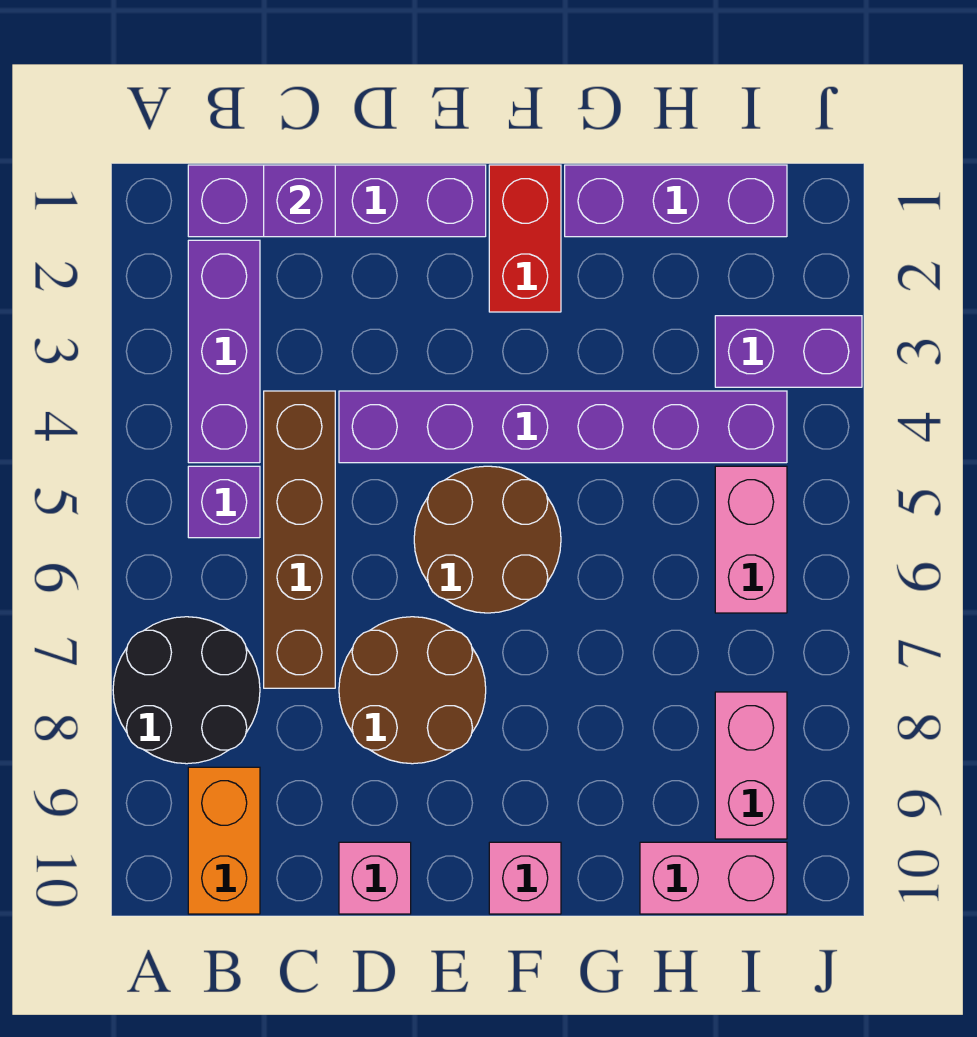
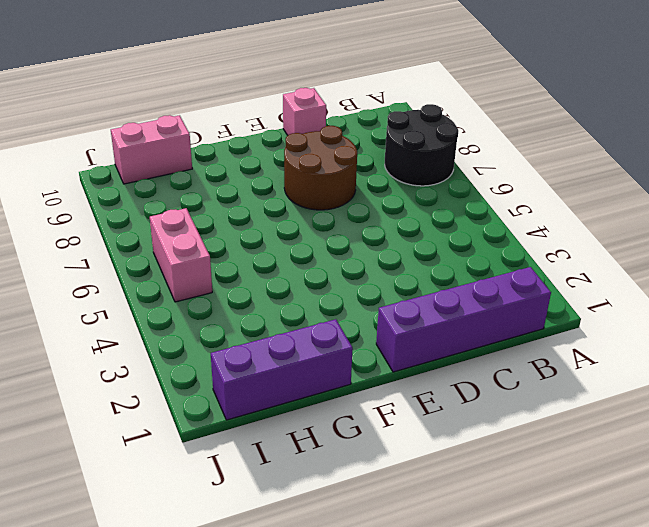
none -> purple brick B2:B4 level 1
none -> purple brick B5 level 1
none -> orange brick B9:B10 level 1

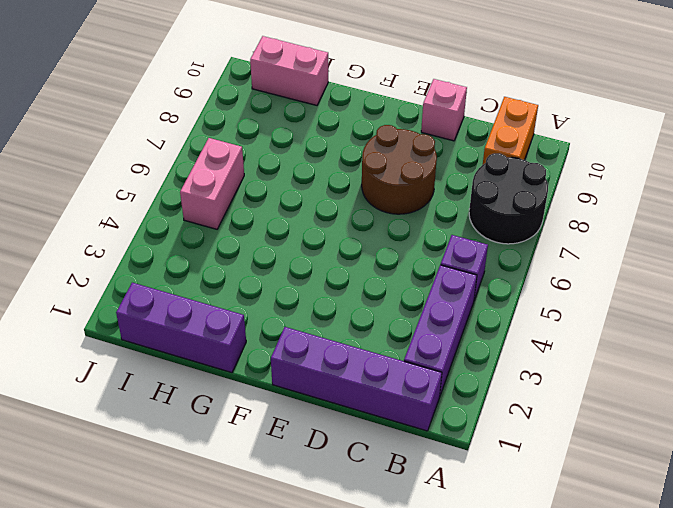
none -> brown brick C4:C7 level 1
none -> purple brick D4:I4 level 1
none -> brown round brick E5:F6 level 1

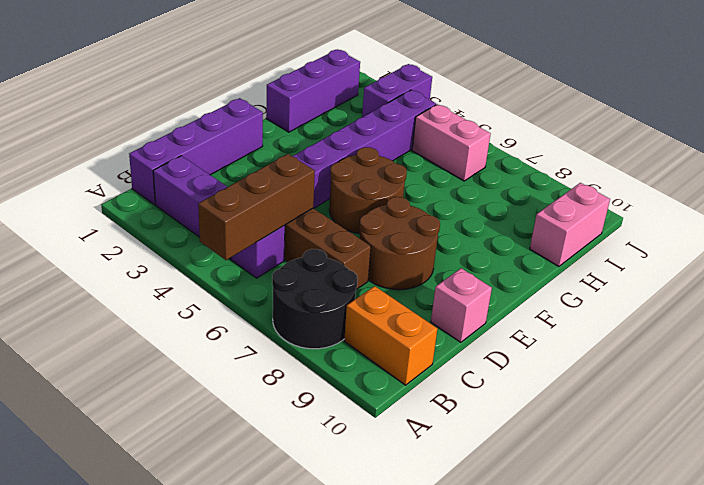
brown brick A5:C5 level 2 -> none
none -> red brick F1:F2 level 1
none -> pink brick F10 level 1
none -> pink brick I8:I9 level 1

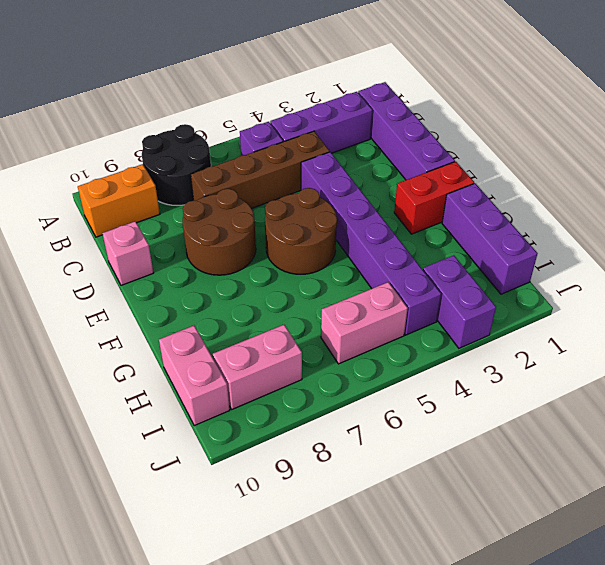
none -> pink brick F10 level 1
none -> purple brick C1 level 2

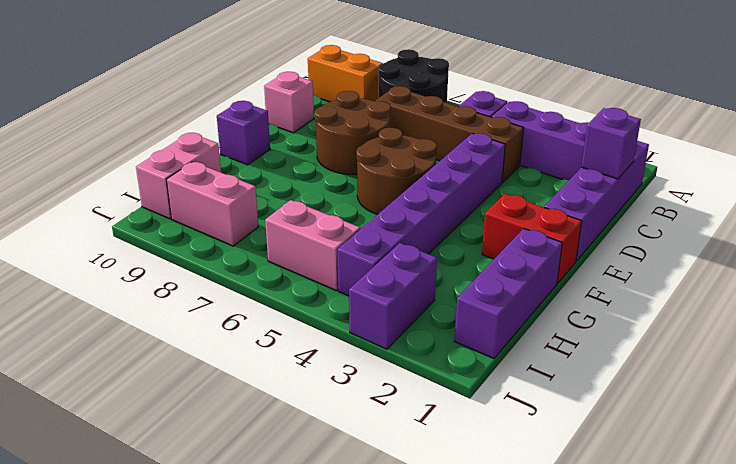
purple brick F10 level 1 -> pink brick F10 level 1

